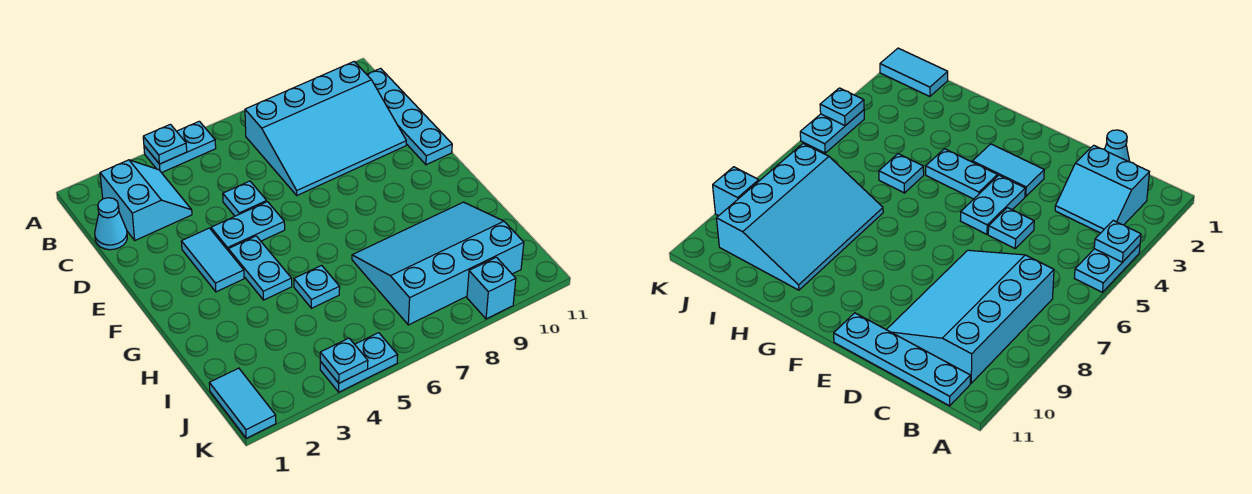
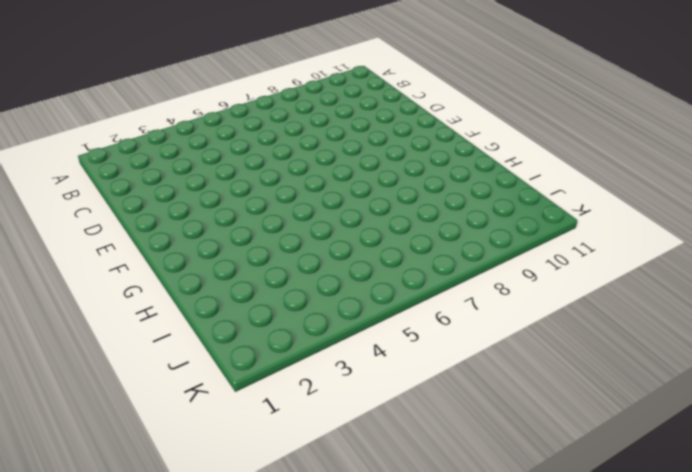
none -> cyan plate A4:A5 level 1
none -> cyan slope B2:C3 level 1 top 2
none -> cyan slope B7:D10 level 1 top B

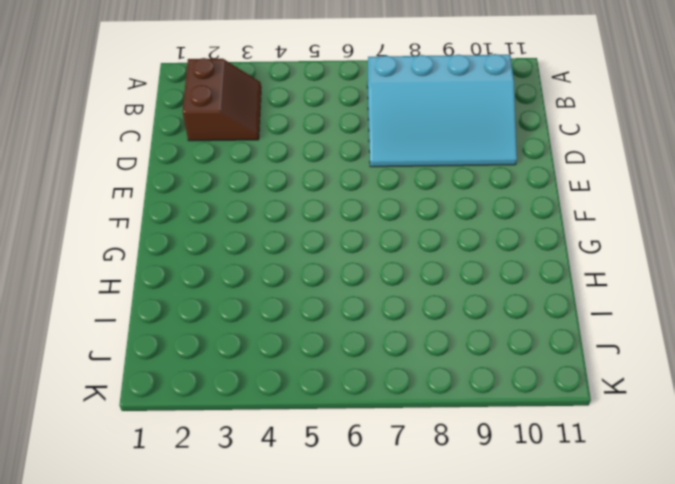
brown slope B2:C3 level 1 top 2 -> cyan slope B2:C3 level 1 top 2
none -> cyan plate A4:A5 level 1
none -> cyan plate B11:E11 level 1
none -> cyan cone C1 level 1

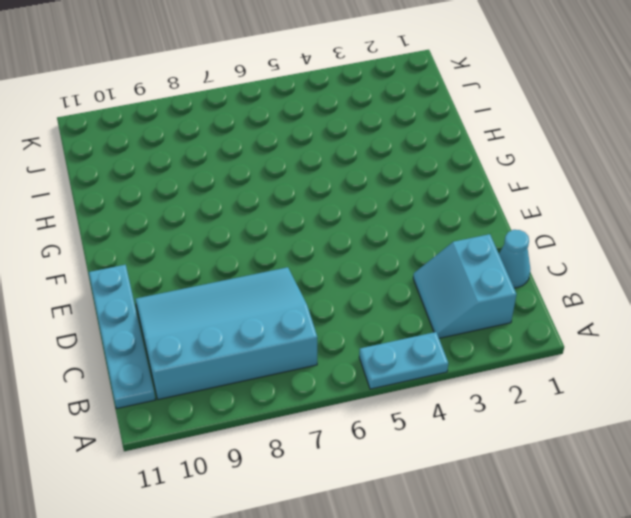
none -> cyan plate D5 level 1
none -> cyan tile E3:F3 level 1
none -> cyan plate E4:E5 level 1

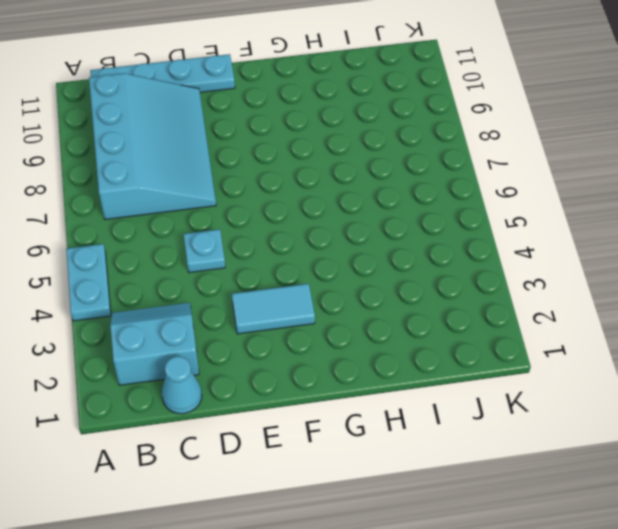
none -> cyan plate E4:E5 level 1
none -> cyan plate F4:G4 level 1
none -> cyan plate H5 level 1

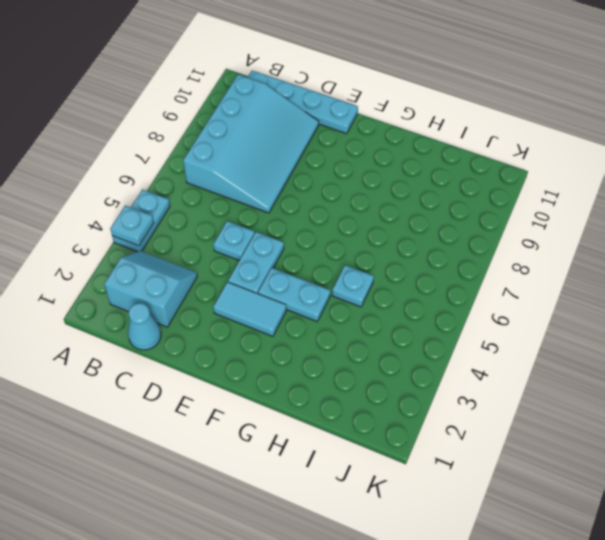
none -> cyan slope H7:J10 level 1 top J
none -> cyan tile J1:K1 level 1
none -> cyan plate K4:K5 level 1

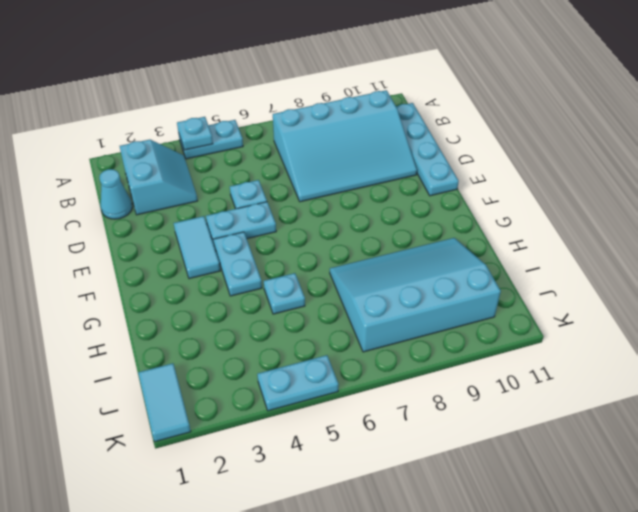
none -> cyan brick K9 level 1
none -> cyan plate K4 level 2

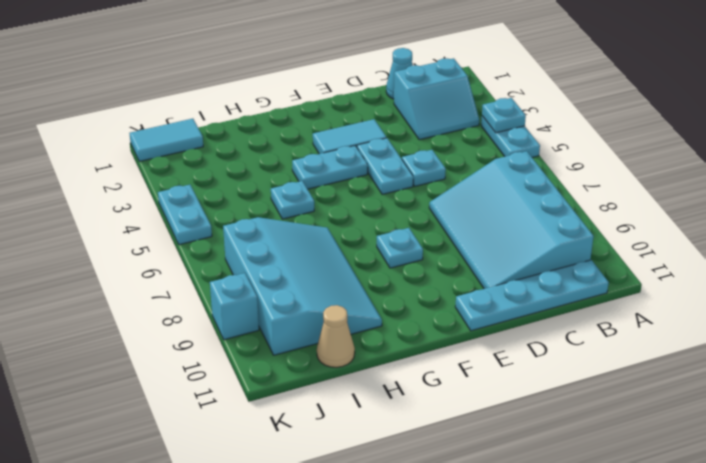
cyan plate F8 level 1 -> cyan plate K4 level 2
tan cone I11 level 1 -> none

